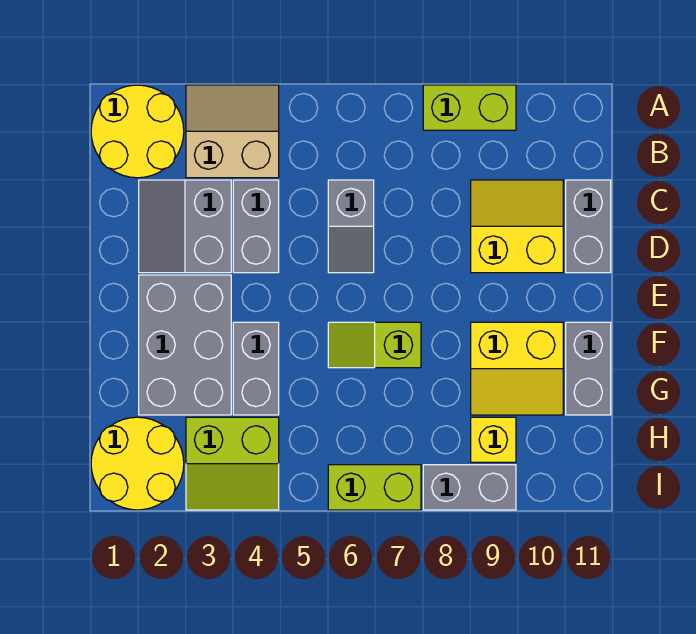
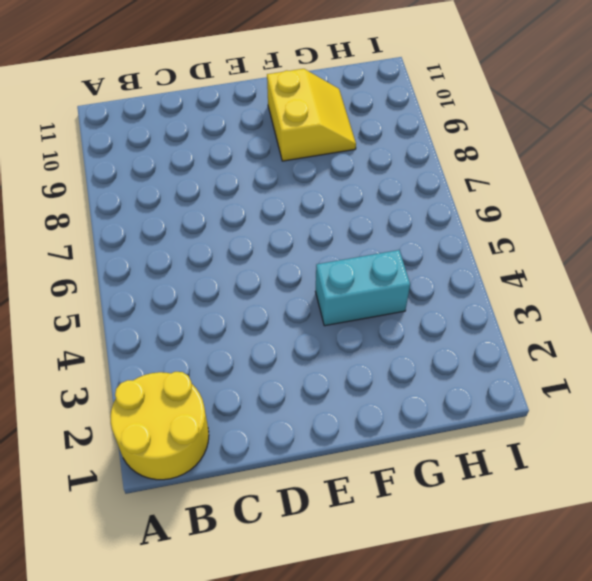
cyan brick F4:G4 level 1 -> grey brick F4:G4 level 1
none -> tan slope A3:B4 level 1 top B
none -> lime brick A8:A9 level 1
none -> grey slope C2:D3 level 1 top 3

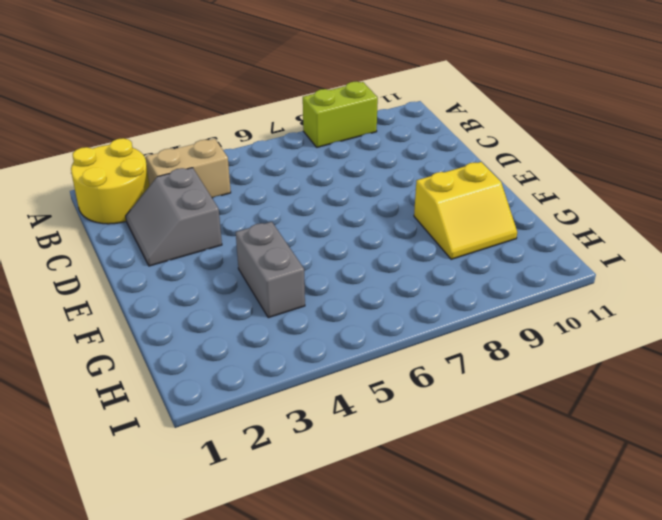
none -> grey brick C4:D4 level 1
none -> grey slope C6:D6 level 1 top C
none -> yellow slope C9:D10 level 1 top D

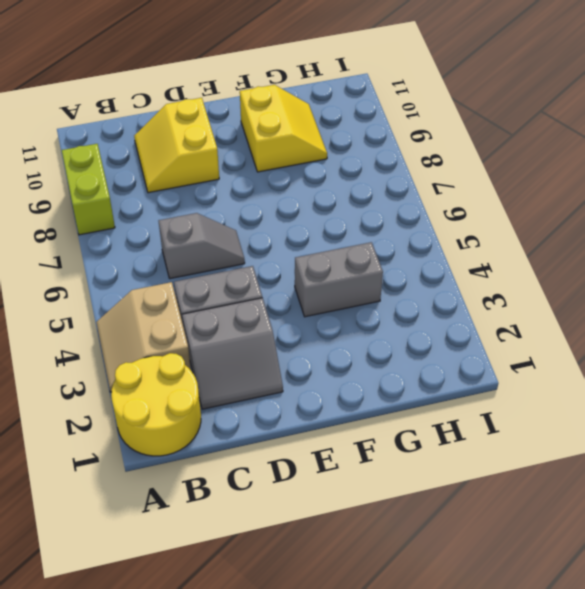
none -> grey brick C11:D11 level 1
none -> grey brick E2:G3 level 1
none -> lime slope F6:F7 level 1 top 7

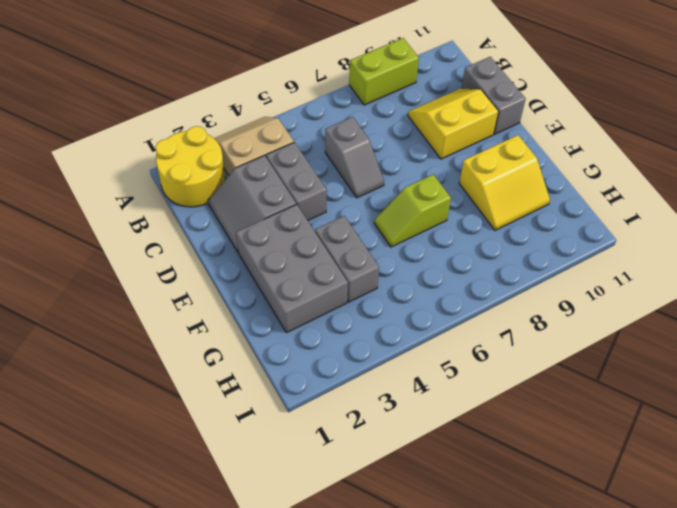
none -> grey brick F11:G11 level 1
none -> yellow round brick H1:I2 level 1
none -> lime slope H3:I4 level 1 top H

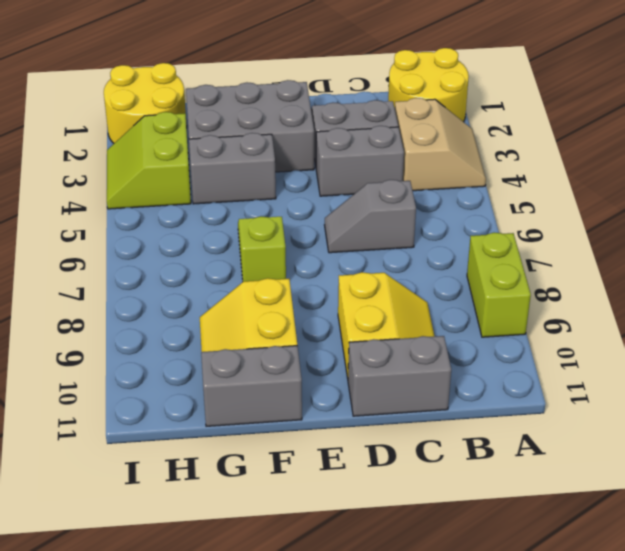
none -> yellow brick H9 level 1
none -> lime brick I6:I7 level 1
none -> grey brick I8:I9 level 1

